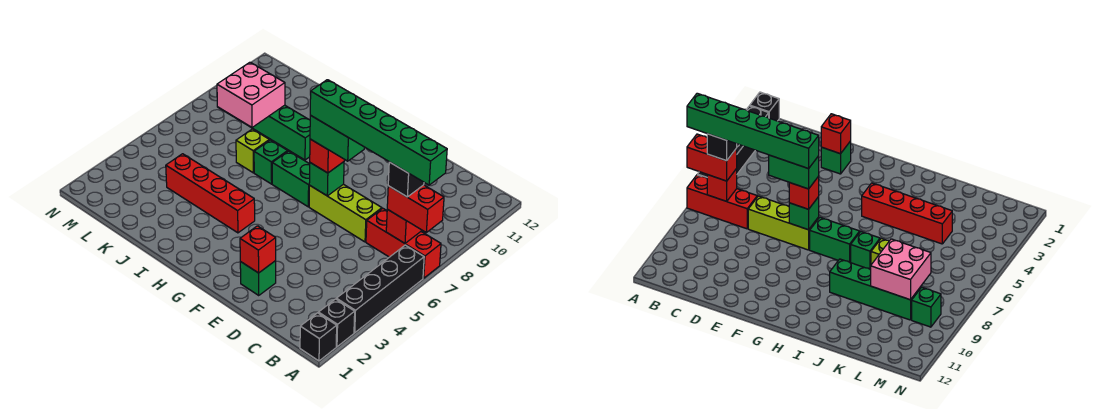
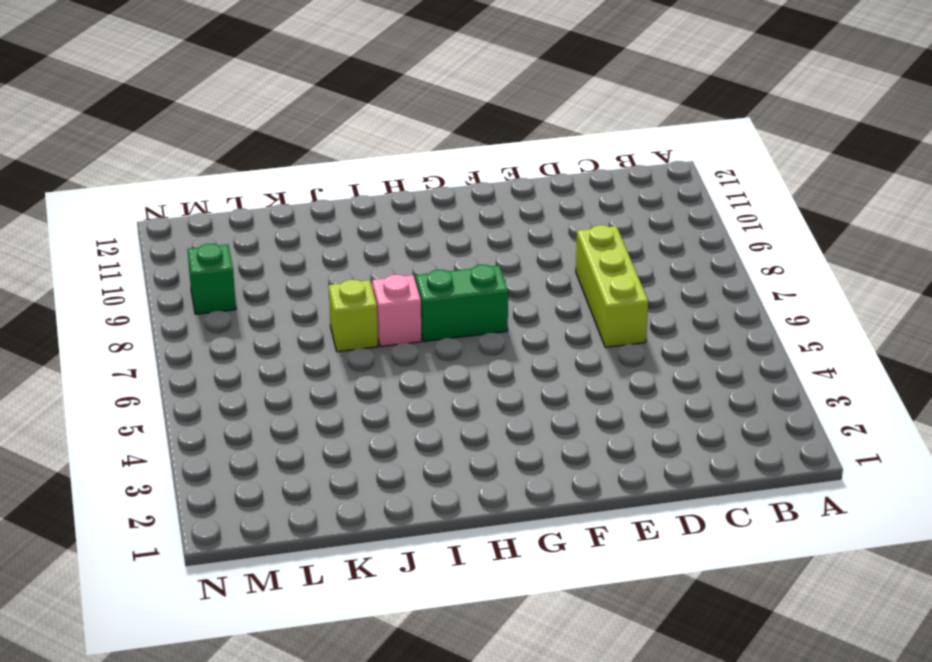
lime brick D6:D8 level 1 -> lime brick D7:F7 level 1
pink brick I7 level 1 -> green brick I7 level 1
none -> black brick A1 level 1
none -> black brick A2 level 1
none -> black brick A3:A6 level 1

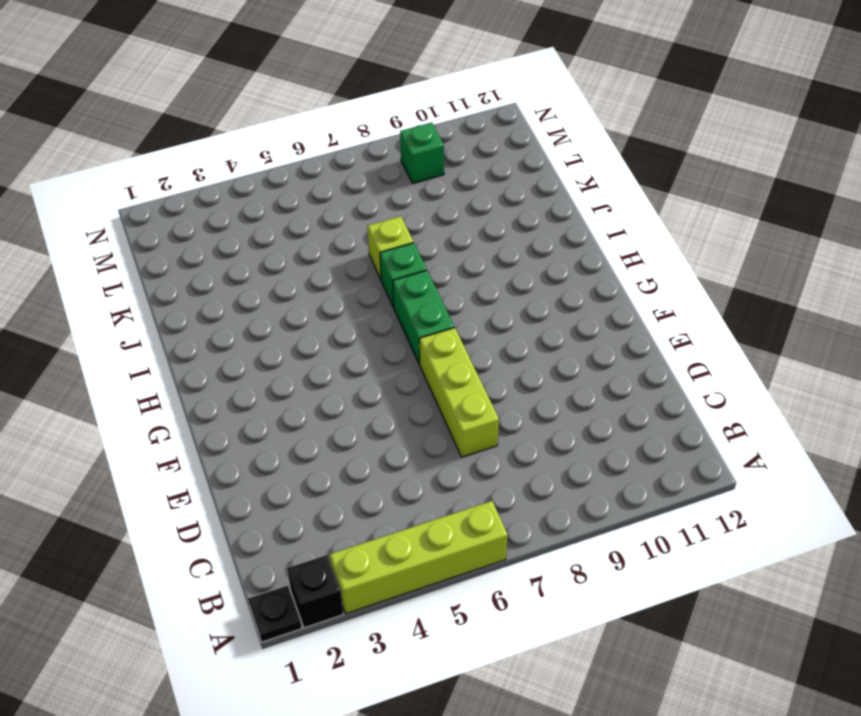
black plate A1 level 1 -> black brick A1 level 1
lime brick A3:A6 level 1 -> black brick A3:A6 level 1
none -> red brick A7:C7 level 1
none -> green brick E2 level 1
none -> red brick H4:K4 level 1

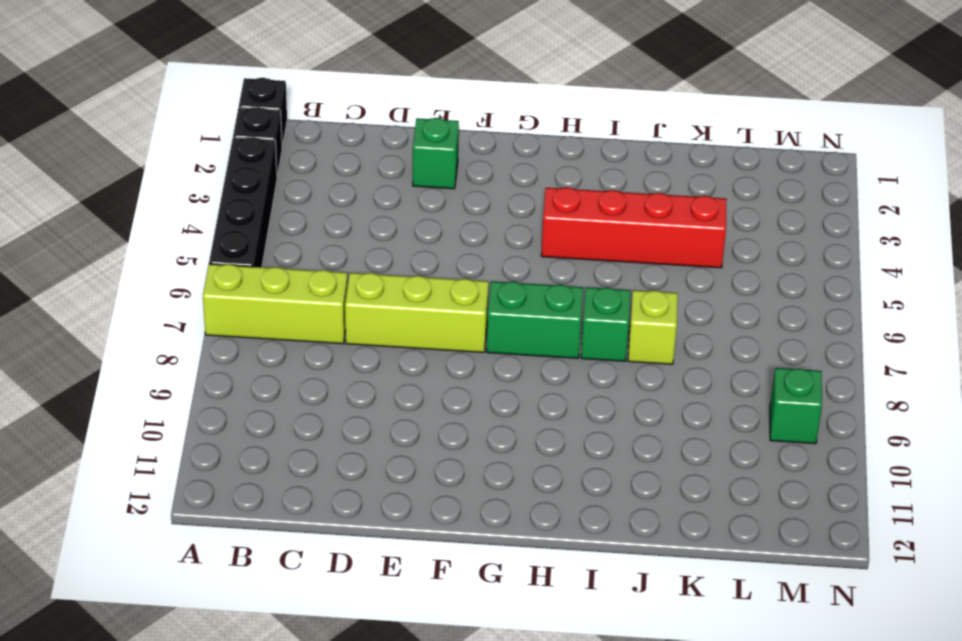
lime brick A7:C7 level 1 -> red brick A7:C7 level 1
none -> green brick I9:L9 level 1
none -> red brick B7 level 2
none -> red brick E2 level 2

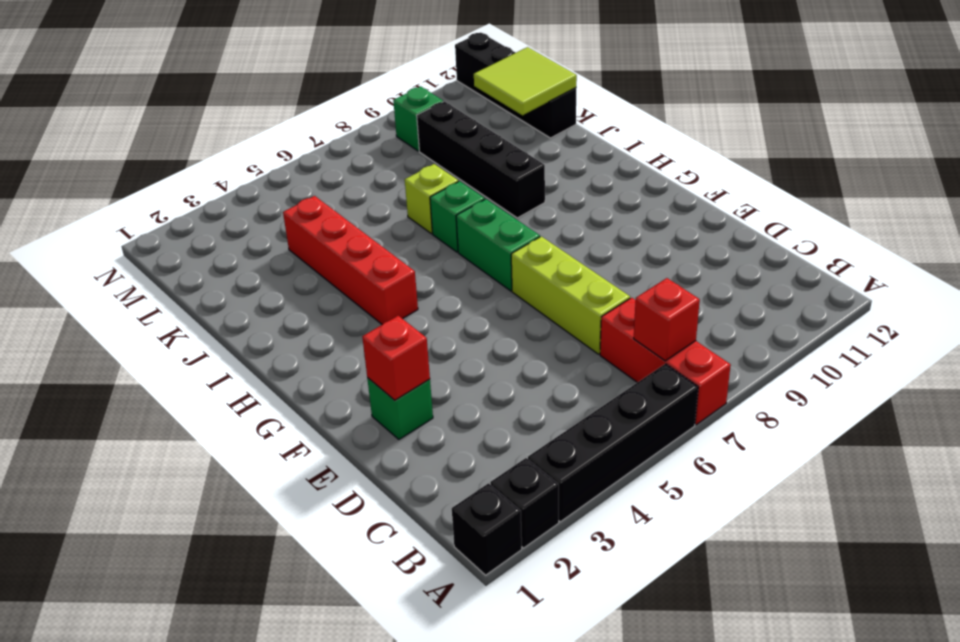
black brick I9:L9 level 1 -> green brick I9:L9 level 1
lime tile K11:L12 level 2 -> none
black brick K12:N12 level 1 -> none
none -> green brick F7 level 2
none -> pink brick K8:L9 level 2
none -> red brick A7:B7 level 3

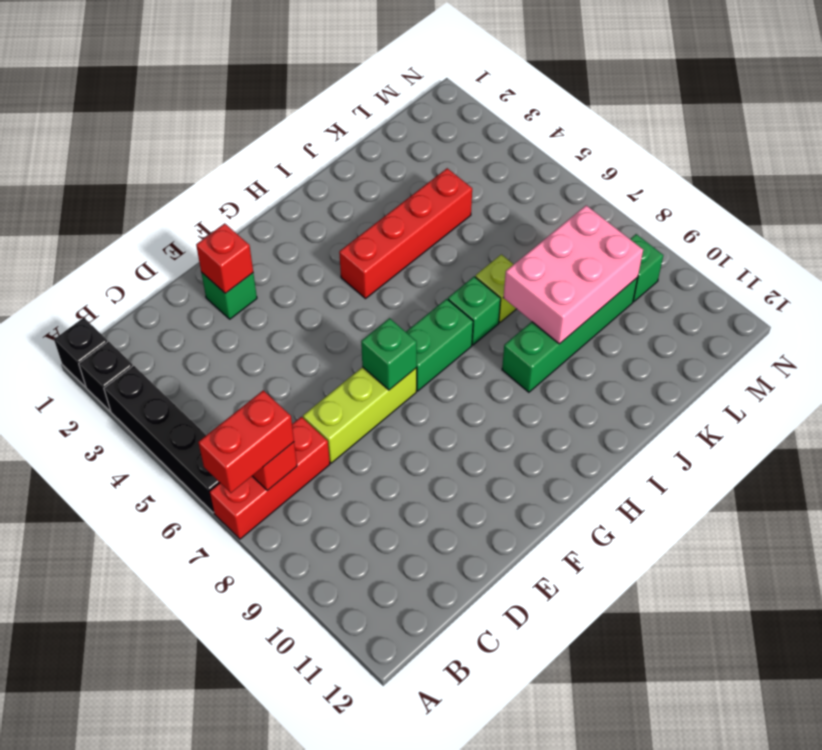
pink brick J8:L9 level 2 -> pink brick K8:L9 level 2
none -> red brick F7 level 3
none -> black brick B7 level 4
none -> green brick E7:F7 level 4

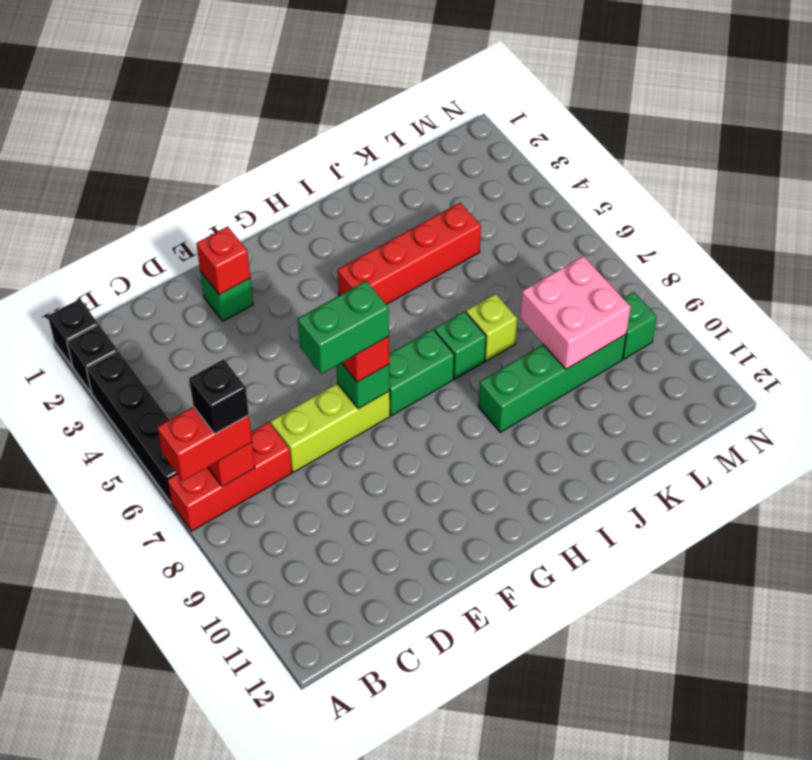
none -> green brick A7:F7 level 5

